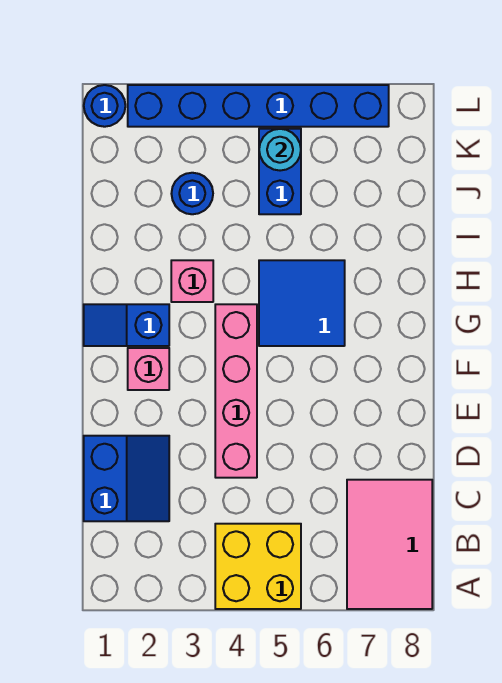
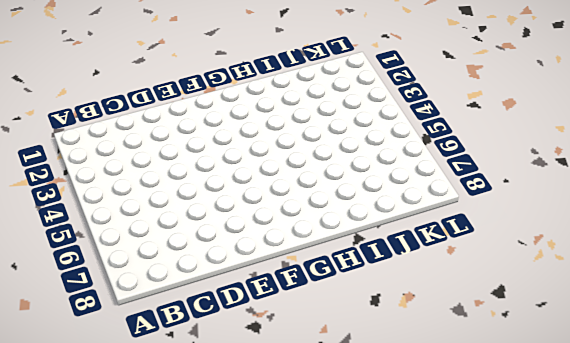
none -> yellow brick A4:B5 level 1
none -> pink tile A7:C8 level 1
none -> blue slope C1:D2 level 1 top 1

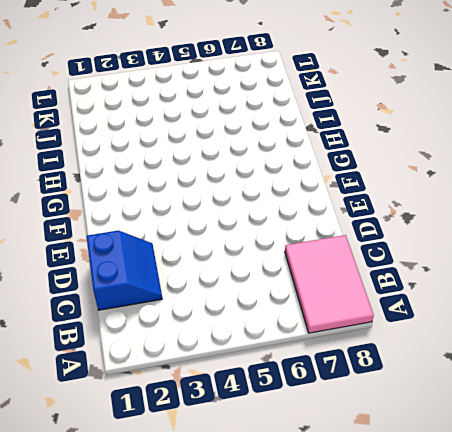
none -> yellow brick A4:B5 level 1
none -> pink brick D4:G4 level 1
none -> pink brick F2 level 1

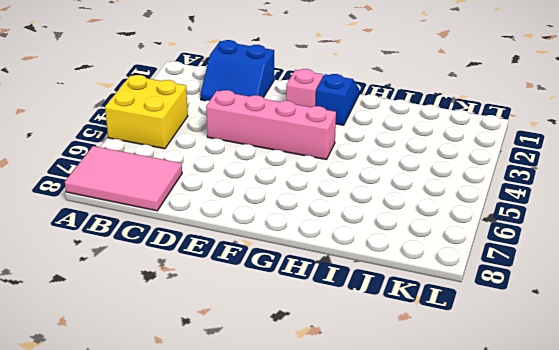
none -> blue tile G5:H6 level 1
none -> pink brick H3 level 1
none -> blue round brick J3 level 1

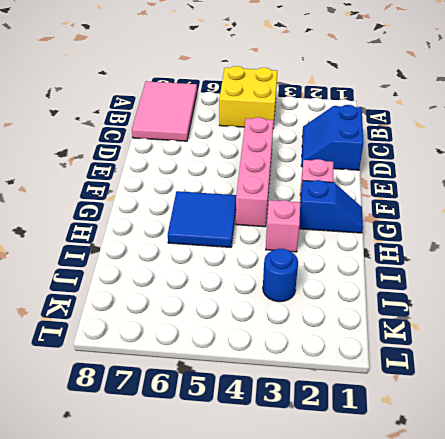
none -> blue brick J5:K5 level 1
none -> blue round brick L1 level 1
none -> blue brick L2:L7 level 1

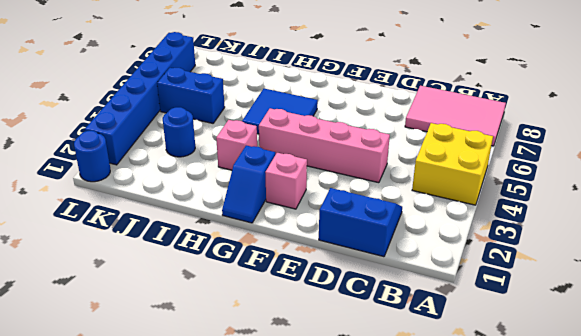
none -> cyan round brick K5 level 2

